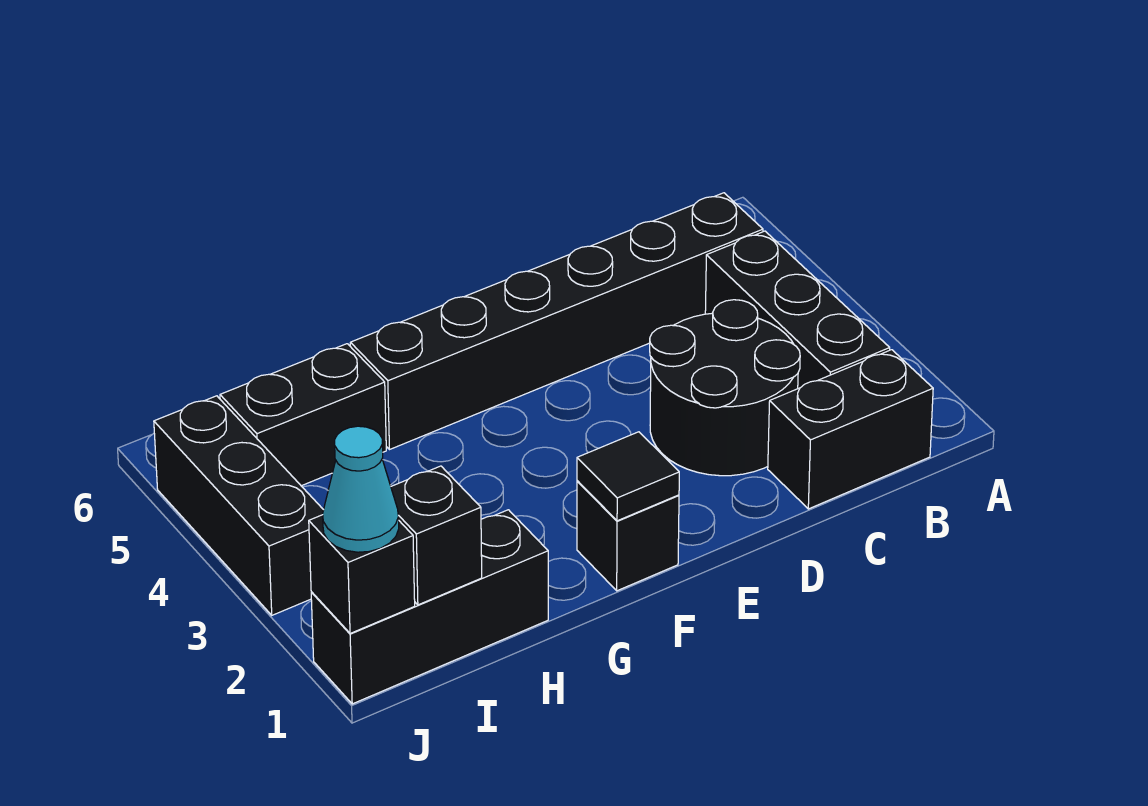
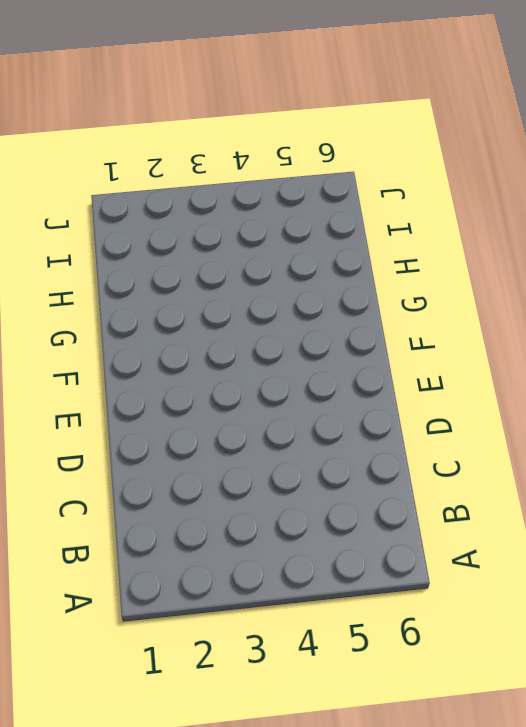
none -> black brick B1:C1 level 1
none -> black brick B2:B4 level 1
none -> black brick B5:G5 level 1

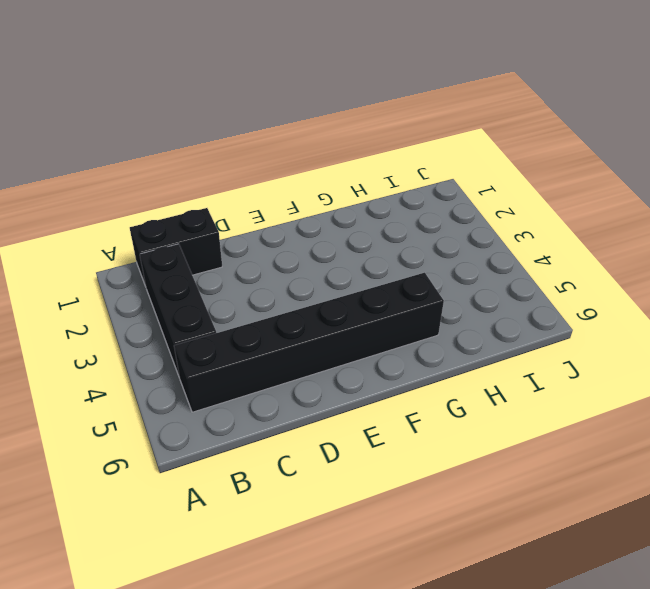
none -> black round brick C2:D3 level 1
none -> black brick F1 level 1
none -> black brick H1:J1 level 1

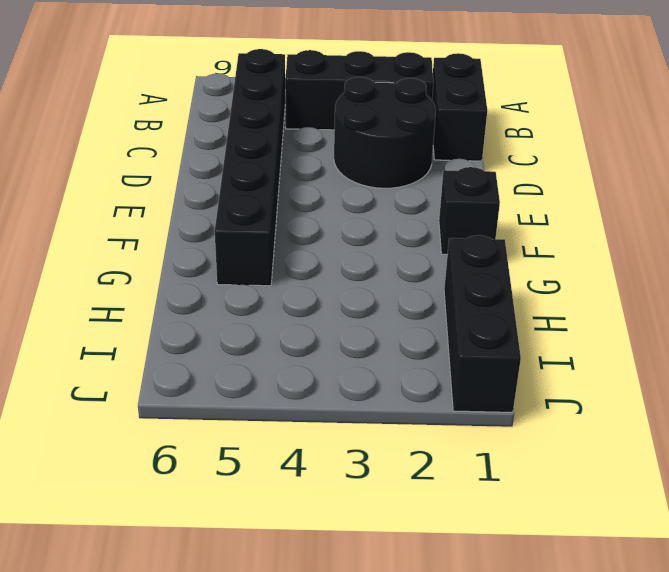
none -> black brick H5:I5 level 1
none -> black brick J3:J5 level 1
none -> black tile F1 level 2

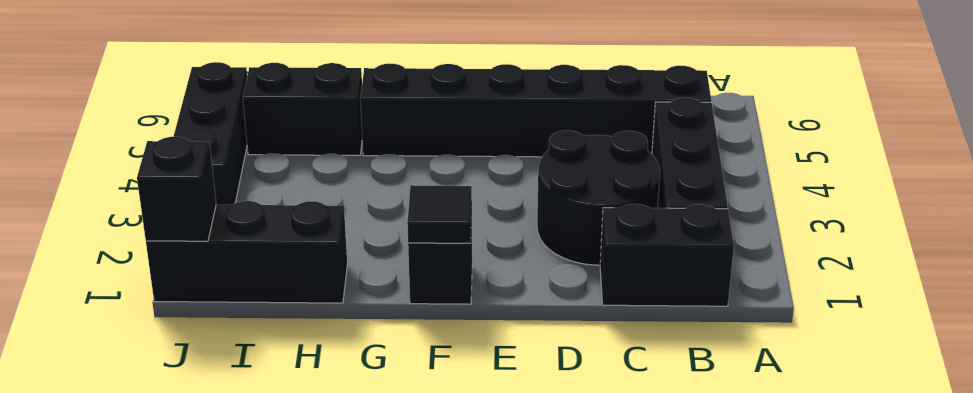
none -> black brick I1 level 2
none -> cyan cone J1 level 3

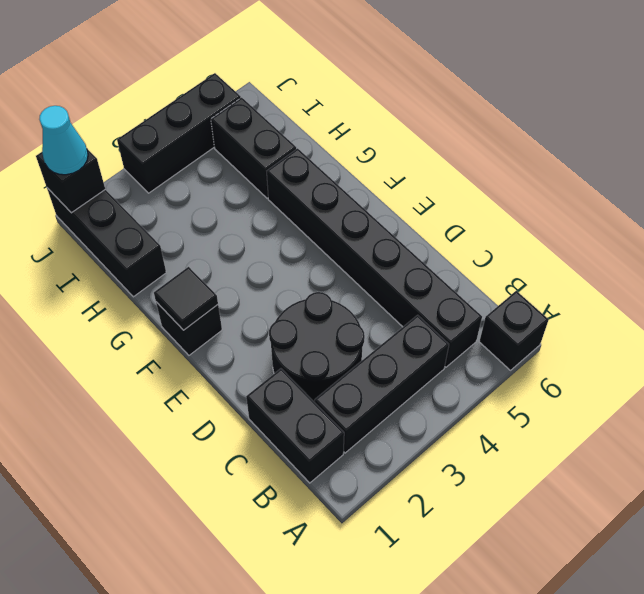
black brick A6 level 1 -> black brick I1 level 2

